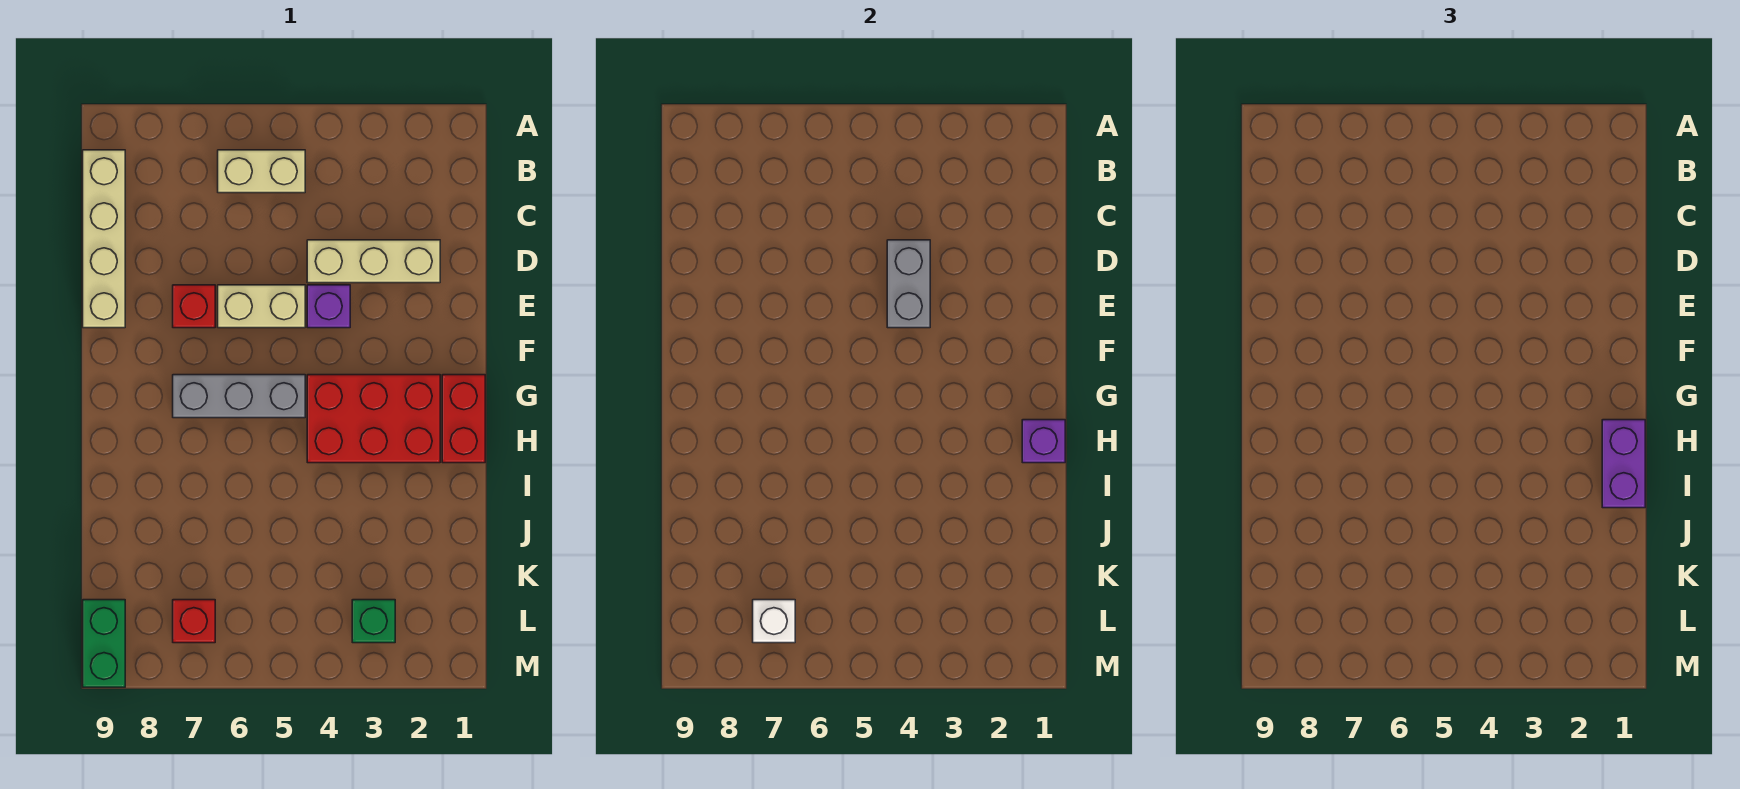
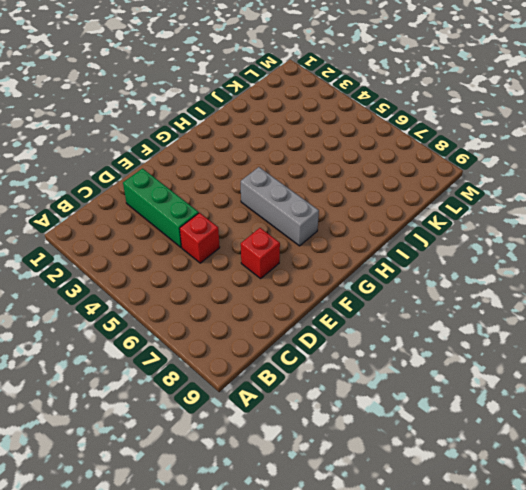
green brick D2:D4 level 1 -> tan brick D2:D4 level 1
red brick D5 level 1 -> red brick L7 level 1
none -> tan brick B5:B6 level 1
none -> tan brick B9:E9 level 1
none -> purple brick E4 level 1

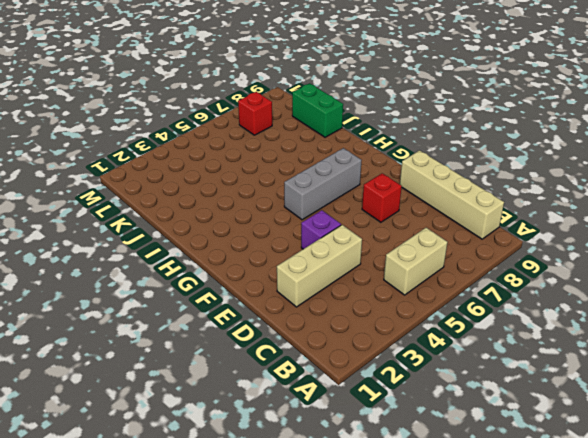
green brick J9:K9 level 1 -> green brick L9:M9 level 1
none -> tan brick E5:E6 level 1
none -> red brick G1:H1 level 1
none -> red brick G2:H4 level 1

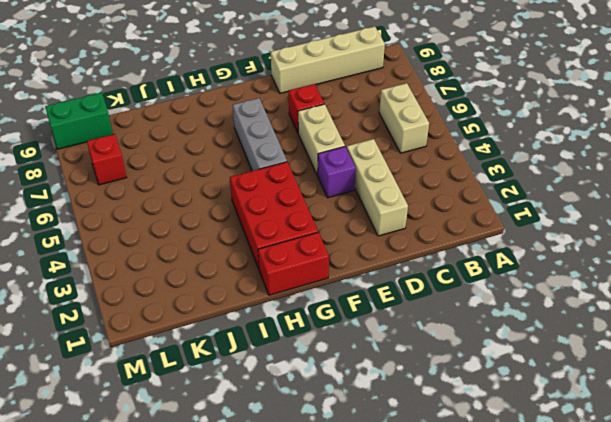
none -> green brick L3 level 1
none -> grey brick D4:E4 level 2
none -> purple brick H1 level 2

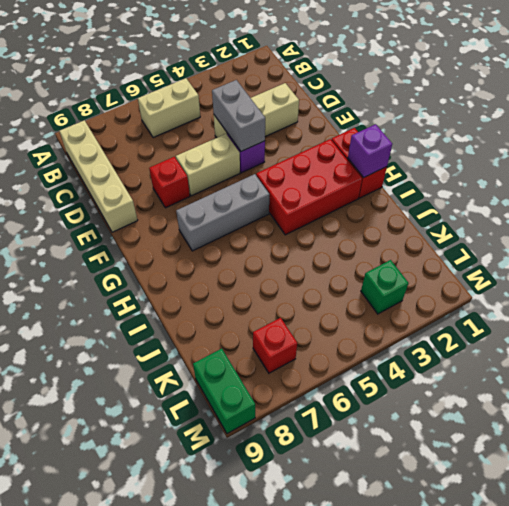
none -> white brick L7 level 2
none -> purple brick H1:I1 level 3

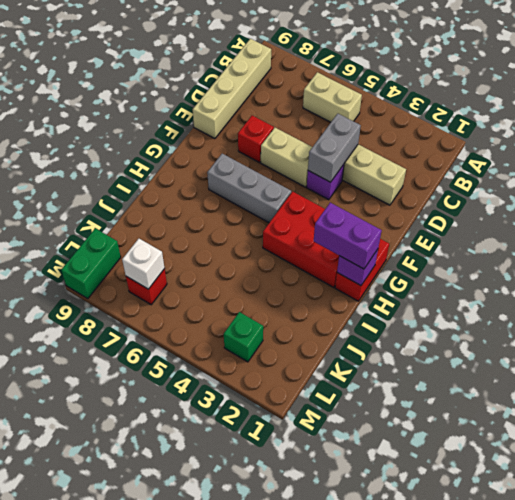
purple brick H1:H2 level 3 -> purple brick H1:I1 level 3

